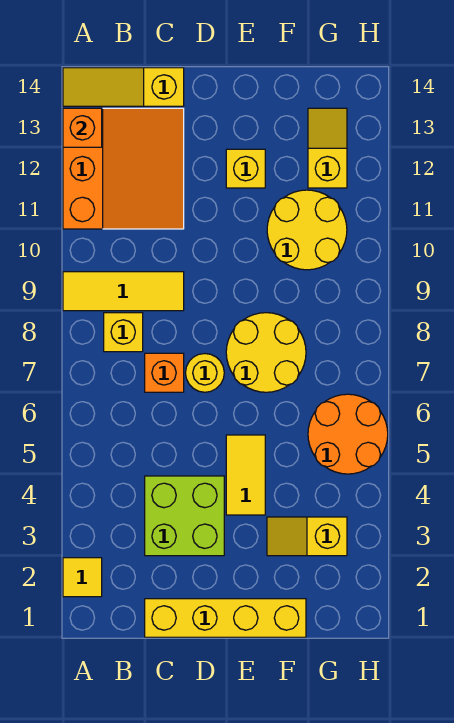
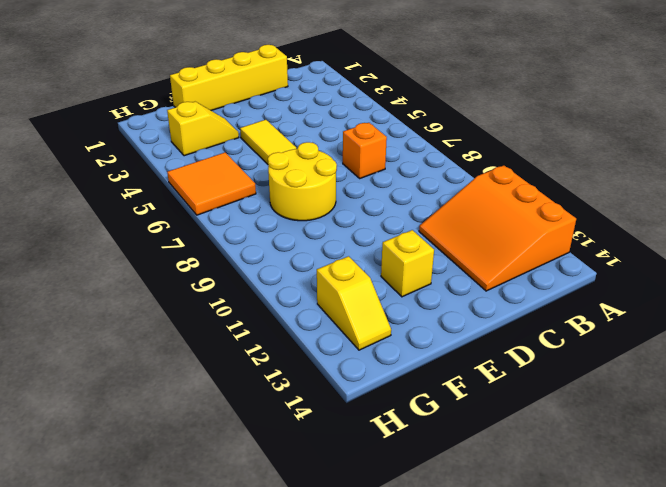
orange tile G5:H6 level 1 -> orange round brick G5:H6 level 1
none -> yellow tile A2 level 1
none -> yellow tile A9:C9 level 1
none -> yellow slope A14:C14 level 1 top C

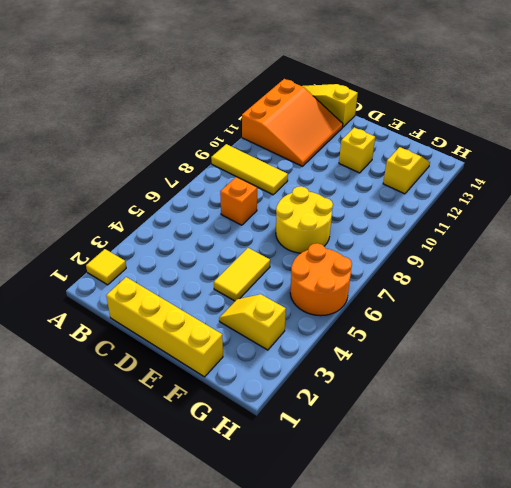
none -> yellow brick B8 level 1
none -> lime brick C3:D4 level 1
none -> yellow round brick D7 level 1

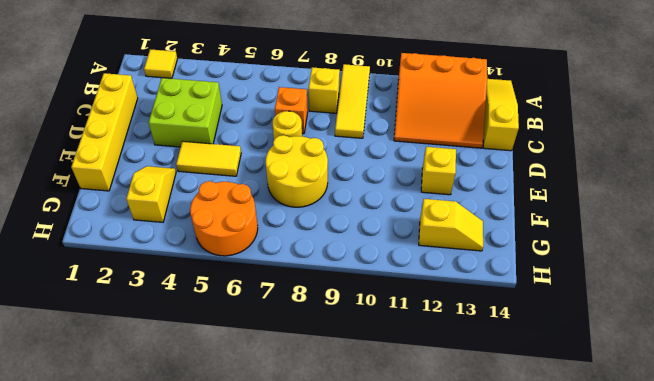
none -> yellow round brick F10:G11 level 1
none -> orange brick A13 level 2

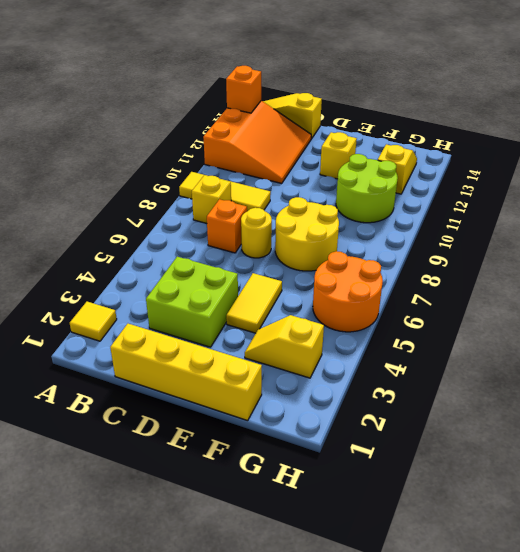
lime round brick F10:G11 level 1 -> yellow round brick F10:G11 level 1

